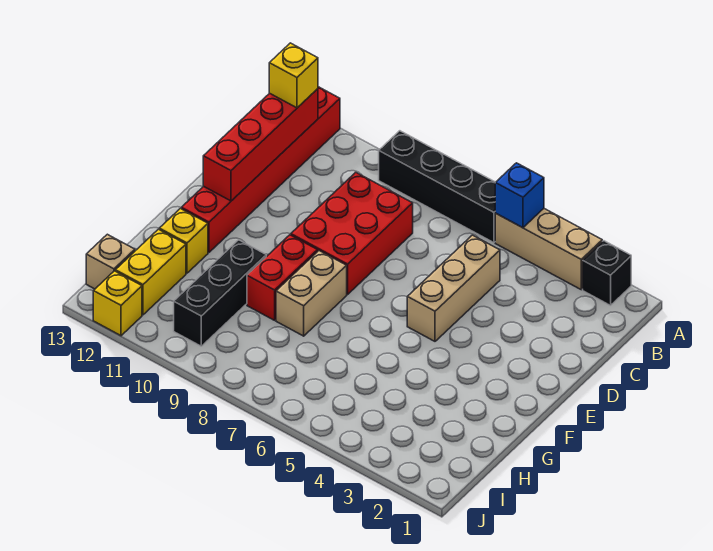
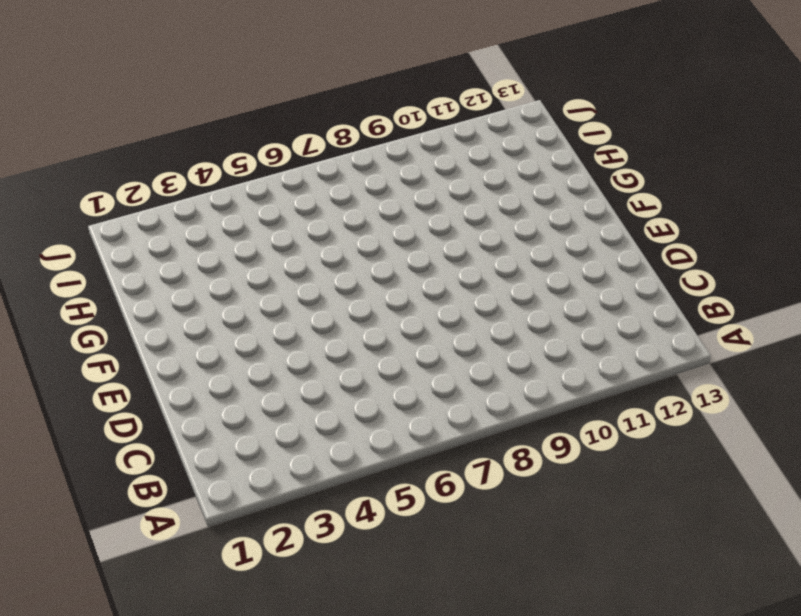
none -> black brick A2 level 1
none -> tan brick A3:A5 level 1
none -> black brick A6:A9 level 1

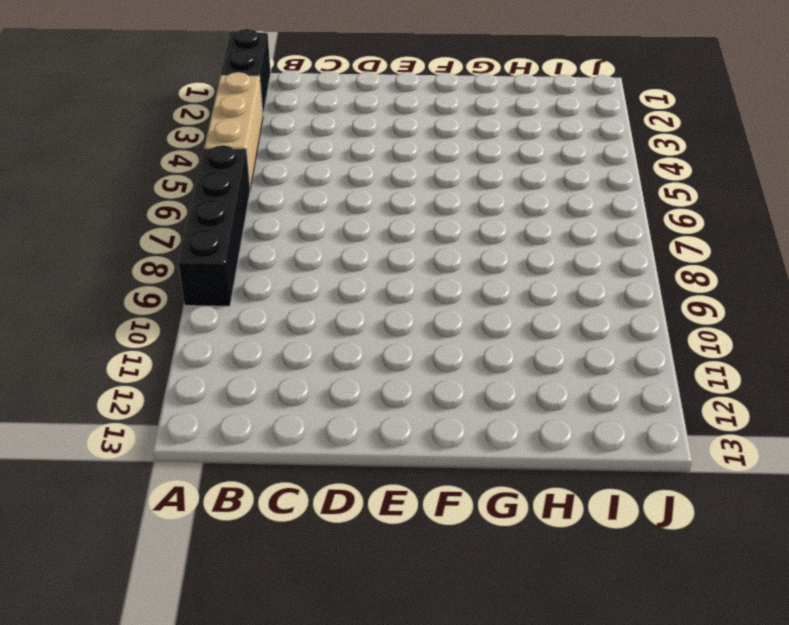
black brick A1:A2 level 1 -> black brick A2 level 1
none -> red brick A12:F12 level 1
none -> tan brick C5:E5 level 1
none -> red brick C8:E9 level 1

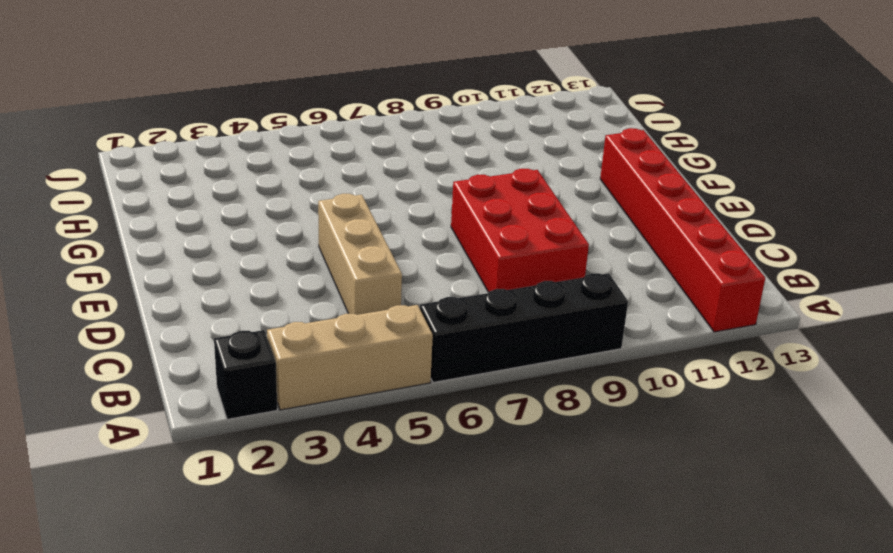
none -> tan brick F8:G8 level 1
none -> red brick F9:G9 level 1
none -> black brick G10:I10 level 1

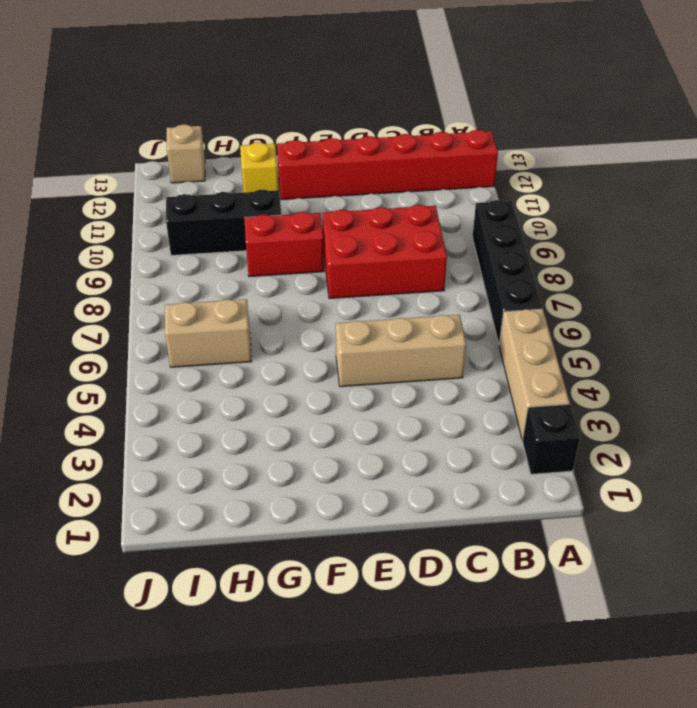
tan brick H6:I6 level 1 -> tan brick F8:G8 level 1
none -> yellow brick H12:I12 level 1
none -> yellow brick J12 level 1
none -> blue brick A5 level 2

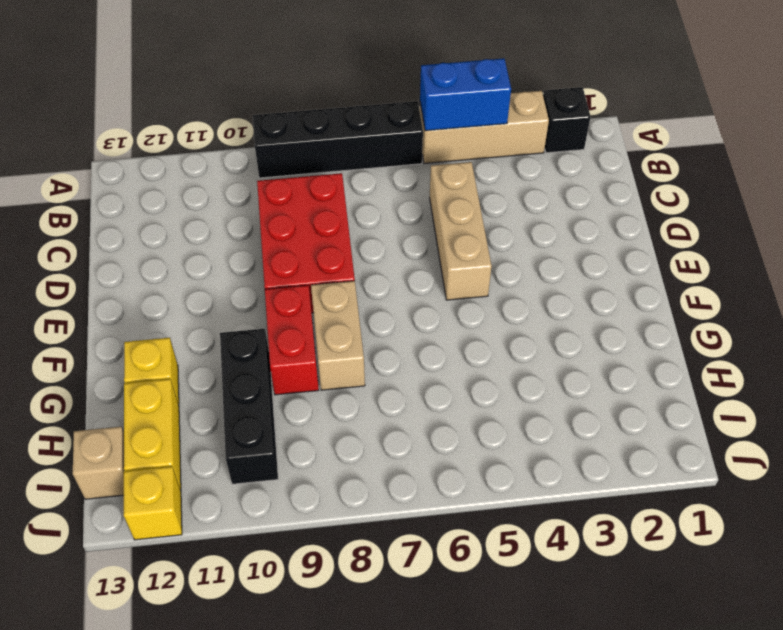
blue brick A4:A5 level 2 -> blue brick A5 level 2
none -> red brick A12:F12 level 1
none -> red brick B12:E12 level 2
none -> yellow brick B12 level 3

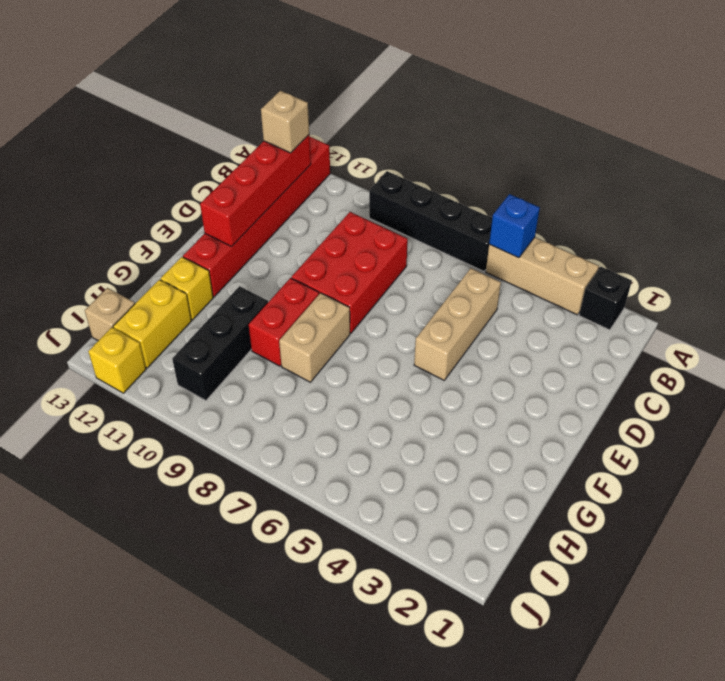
tan brick B12 level 3 -> yellow brick B12 level 3

